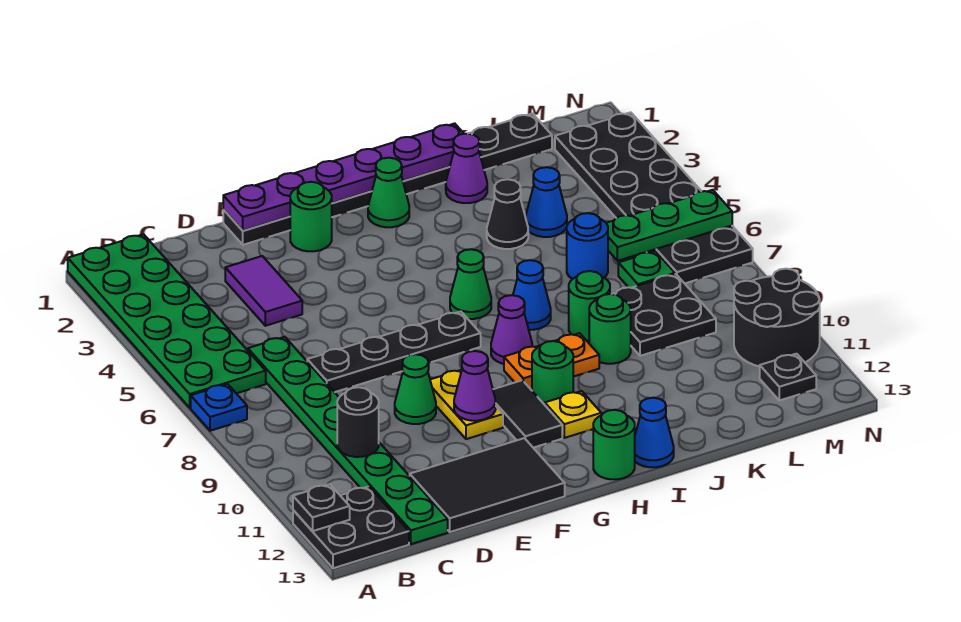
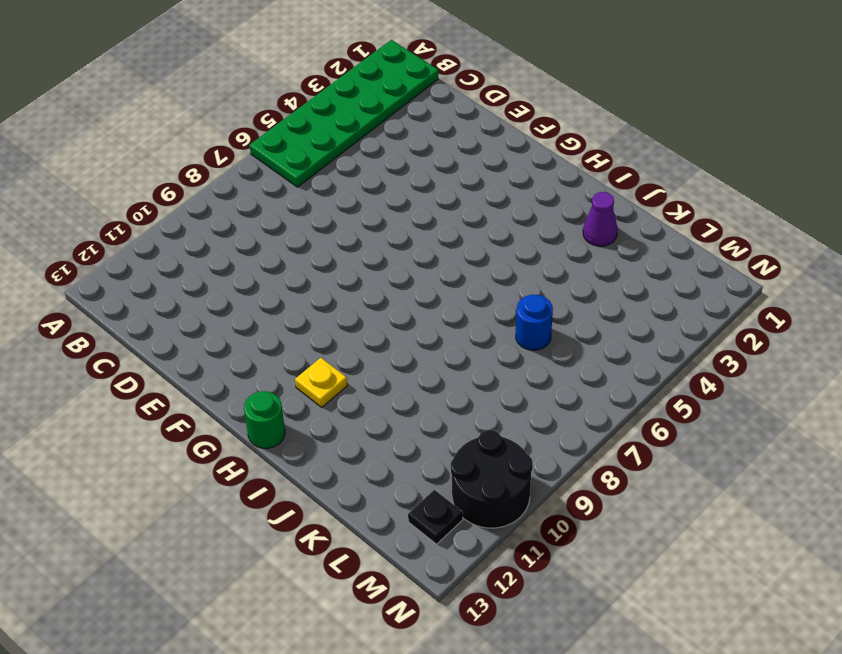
none -> blue plate A7 level 1
none -> black plate A12:B13 level 1
none -> green plate C6:C13 level 1
none -> purple tile D3:D4 level 1

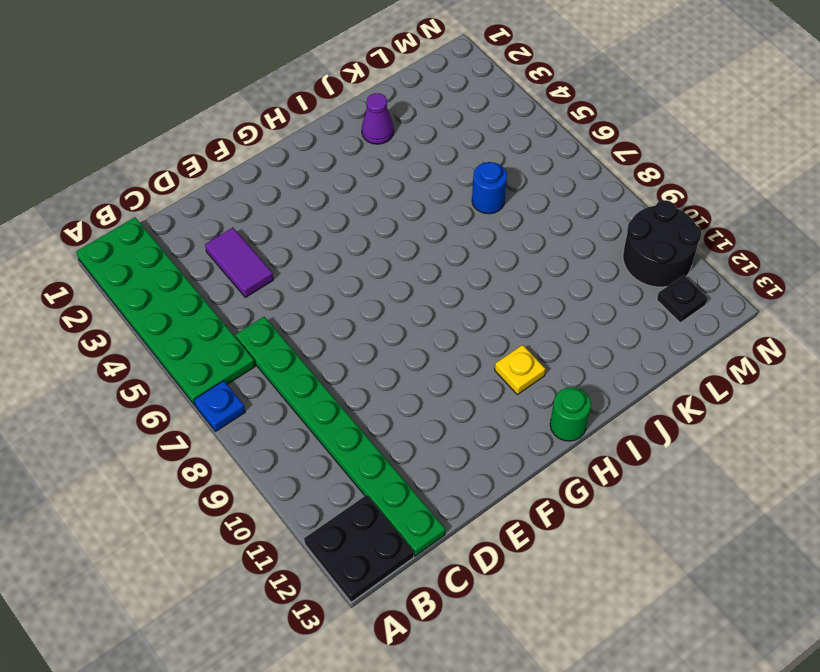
none -> black plate D7:G7 level 1
none -> black tile D12:F13 level 1
none -> black plate E1:L1 level 1
none -> green cone E9 level 1

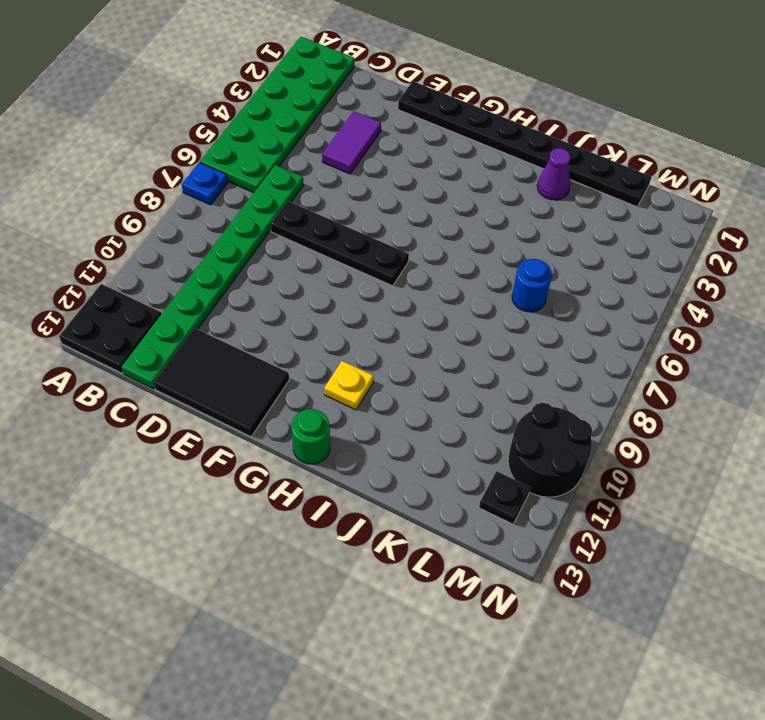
none -> green cone E9 level 1
none -> green round brick F2 level 1
none -> yellow plate F9:F10 level 1
none -> black tile G10:G11 level 1

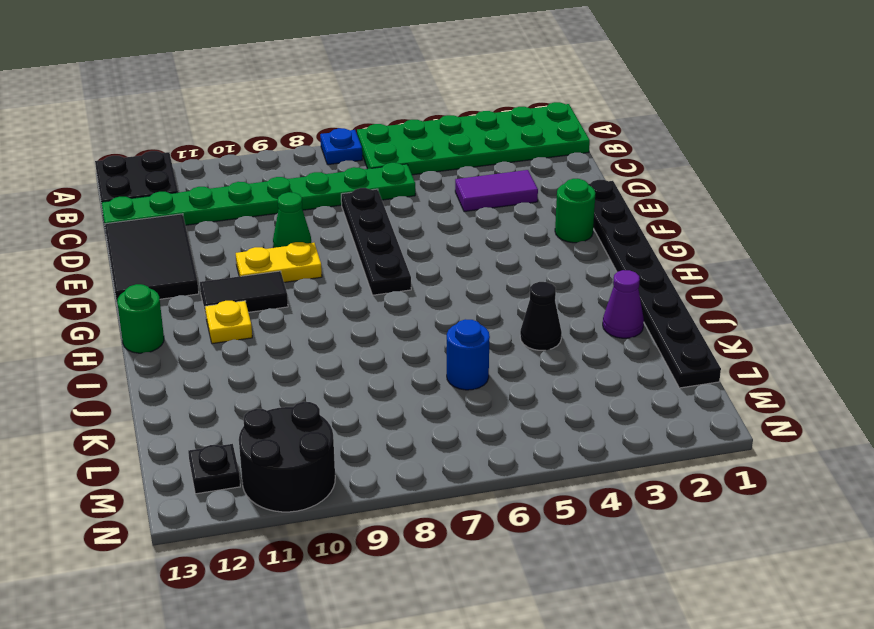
none -> green cone H2 level 1
none -> green cone H6 level 1
none -> purple cone H8 level 1
none -> orange plate H9:I9 level 1

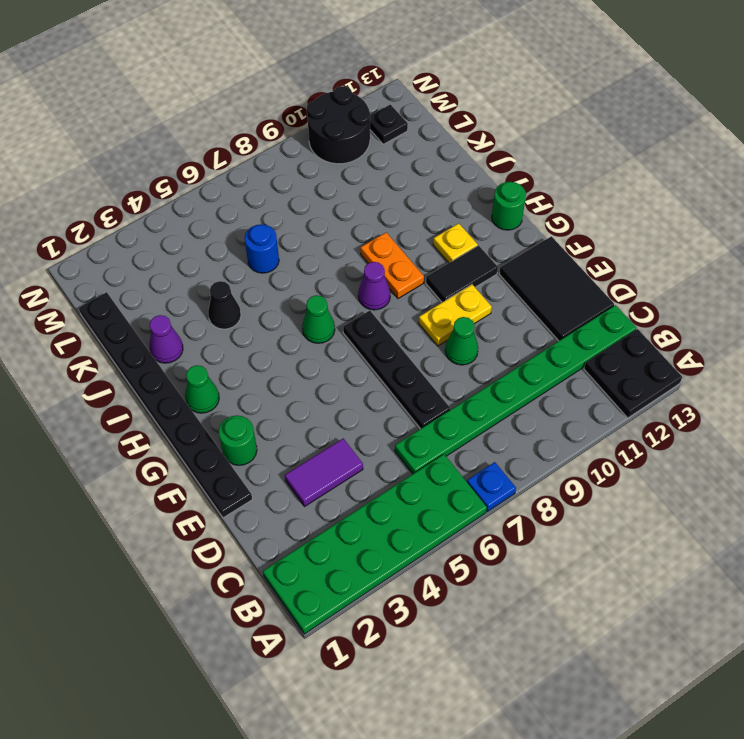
none -> green round brick H10 level 1
none -> blue cone I7 level 1
none -> blue cone I13 level 1
none -> green round brick J8 level 1

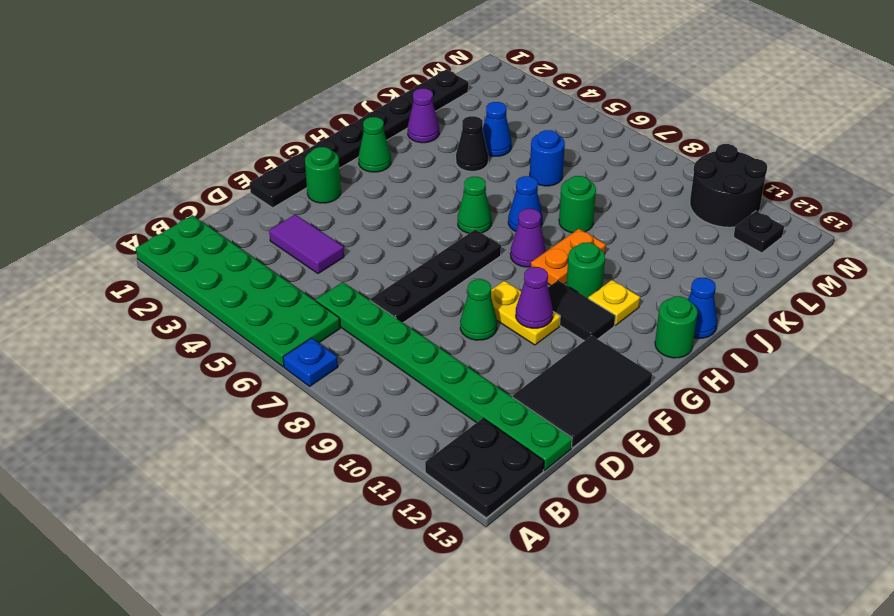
none -> green round brick J9 level 1
none -> black plate K8:L9 level 1
none -> green plate L7 level 1
none -> black plate M2:N7 level 1

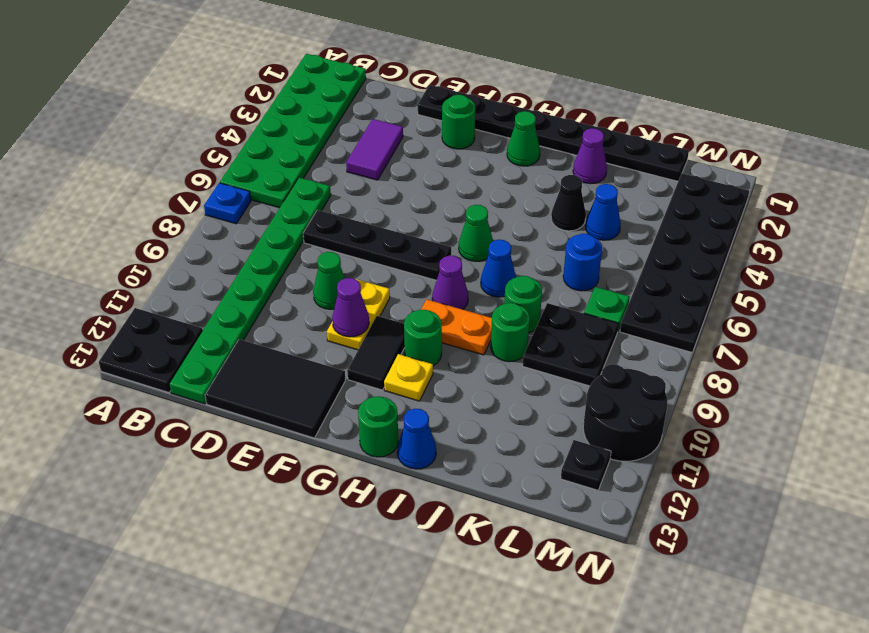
none -> black plate A12 level 2
none -> black round brick C10 level 2
none -> purple plate E1:J1 level 2
none -> green plate L6:N6 level 2

